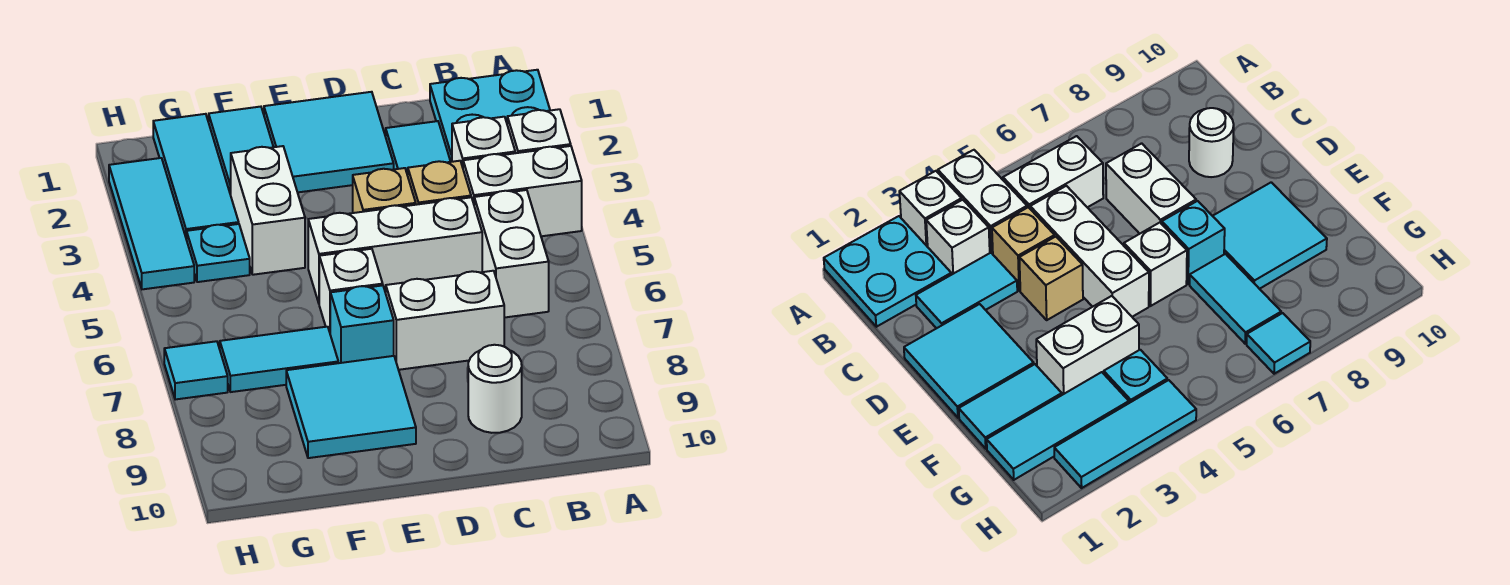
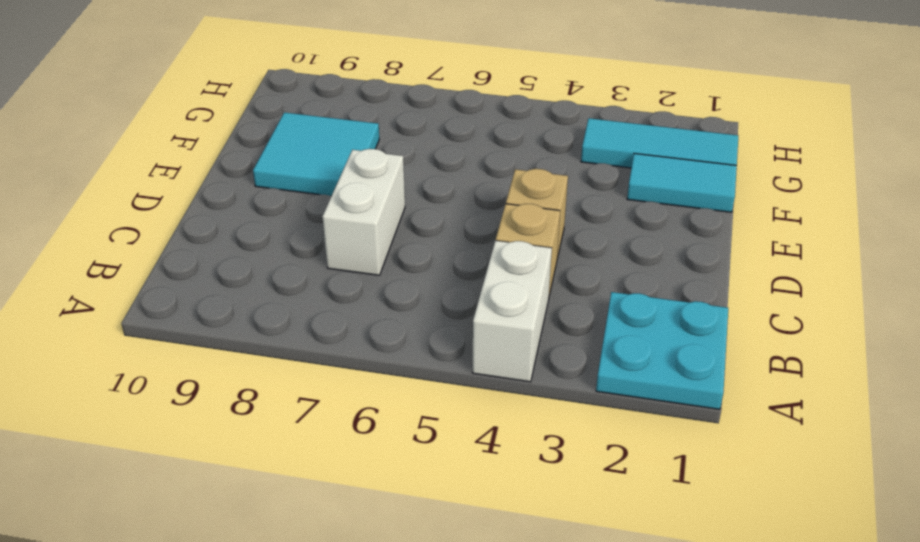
none -> white brick A3 level 1
none -> white brick B3 level 1
none -> white brick B5:B6 level 1

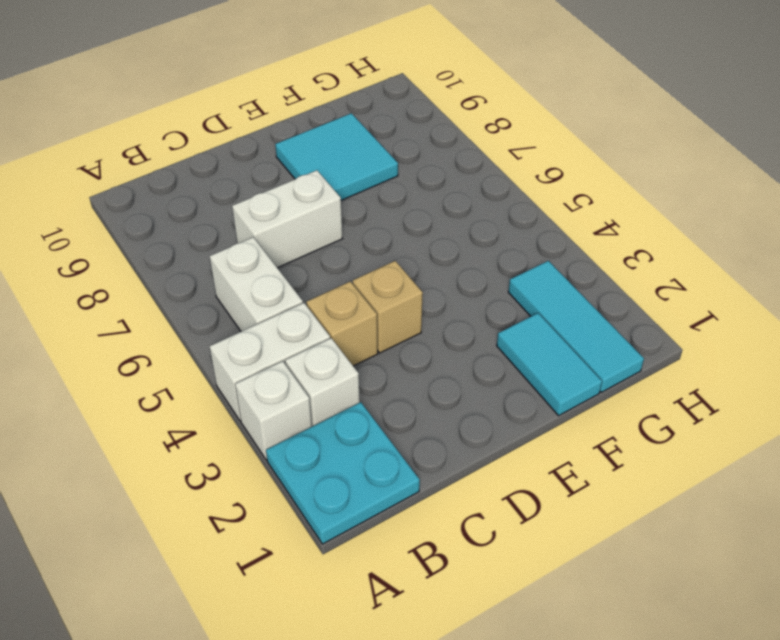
none -> cyan tile C2:C3 level 1
none -> white brick C5:E5 level 1
none -> white round brick C9 level 1

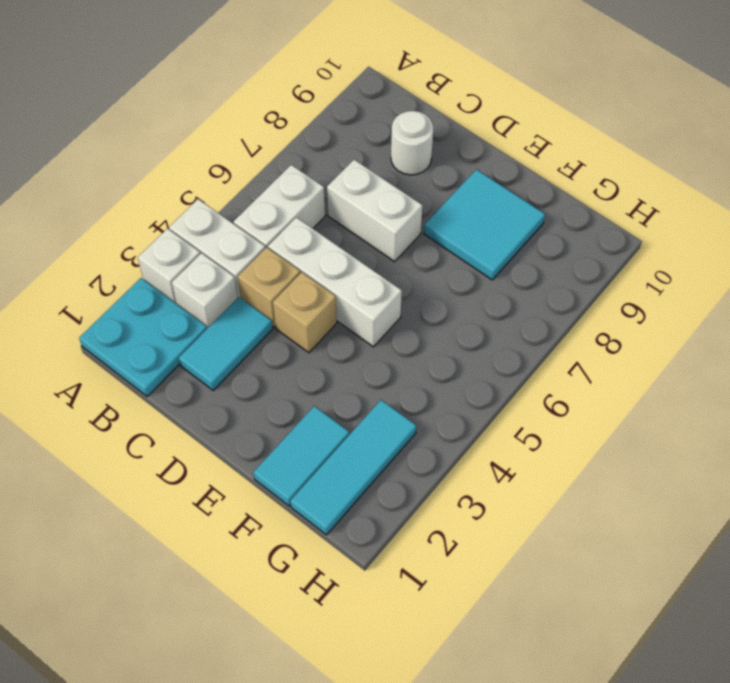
none -> cyan tile D1:E2 level 1
none -> white brick E6 level 1
none -> cyan brick E7 level 1

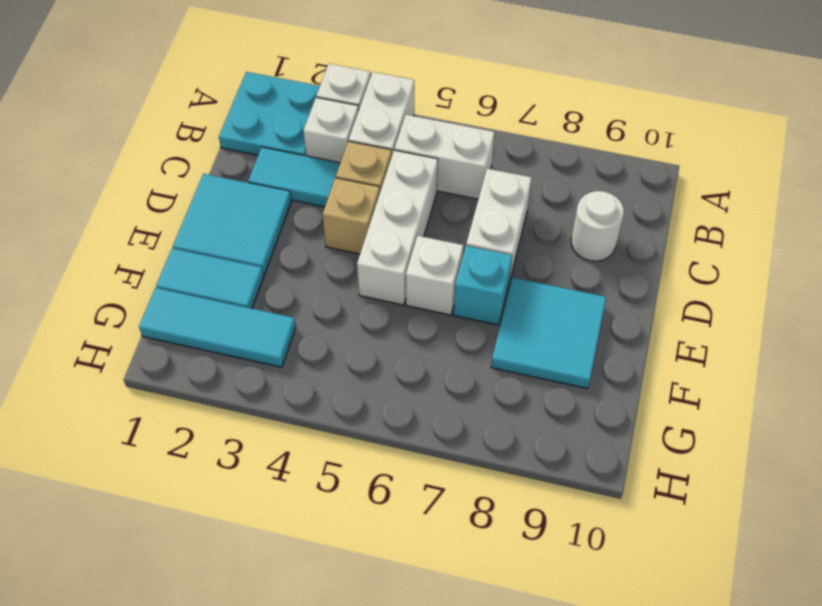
none -> white brick F3:F4 level 1
none -> cyan tile F7:G7 level 1
none -> cyan plate G4 level 1

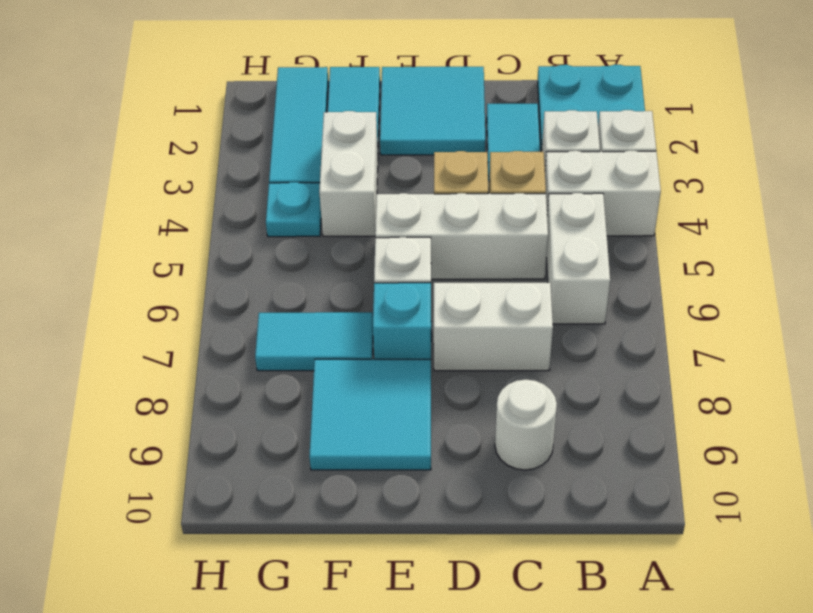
none -> cyan tile H2:H4 level 1
none -> cyan tile H7 level 1

